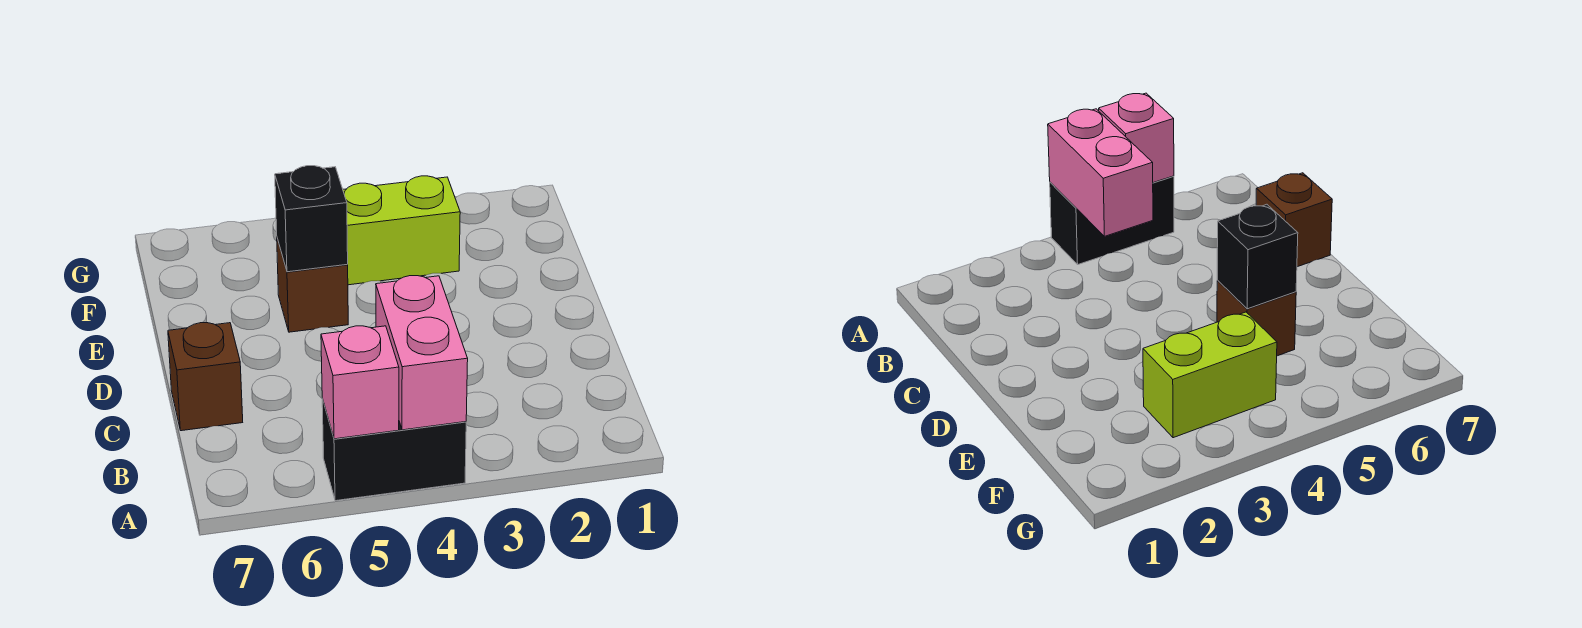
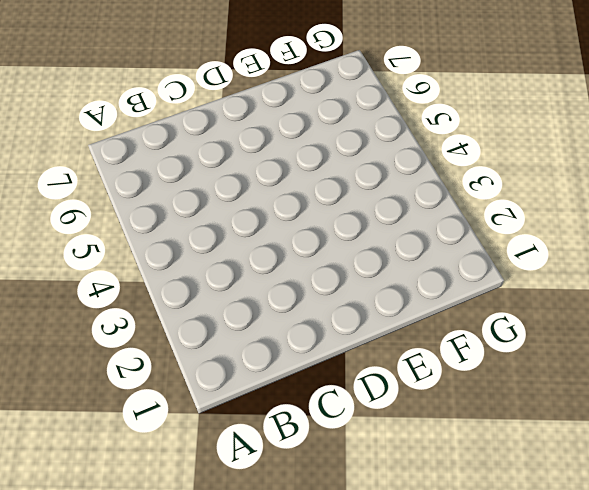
none -> black brick A4:A5 level 1
none -> brown brick C7 level 1

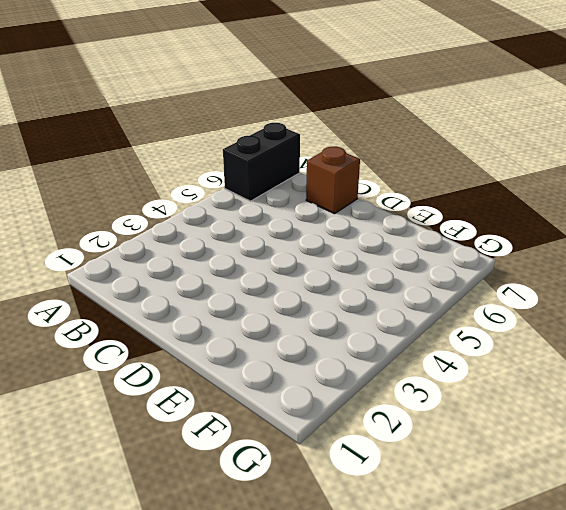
black brick A6:A7 level 1 -> black brick A4:A5 level 1
none -> brown brick E5 level 1
none -> lime brick F3:F4 level 1

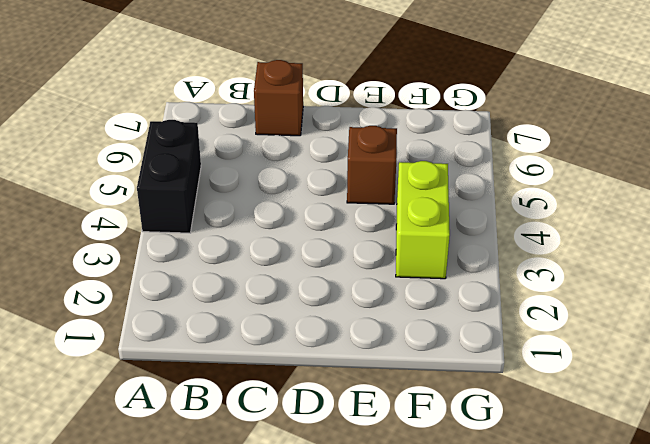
none -> pink brick A4:B4 level 2
none -> pink brick A5 level 2

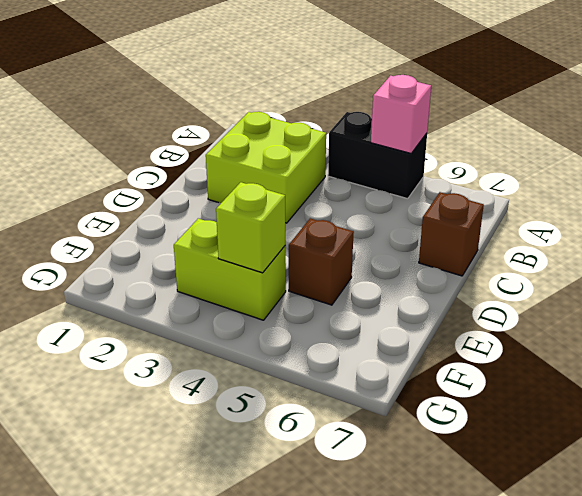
lime brick B2:C3 level 1 -> none
lime brick F4 level 2 -> none
none -> pink brick A4:B4 level 2
none -> black brick E5 level 2

